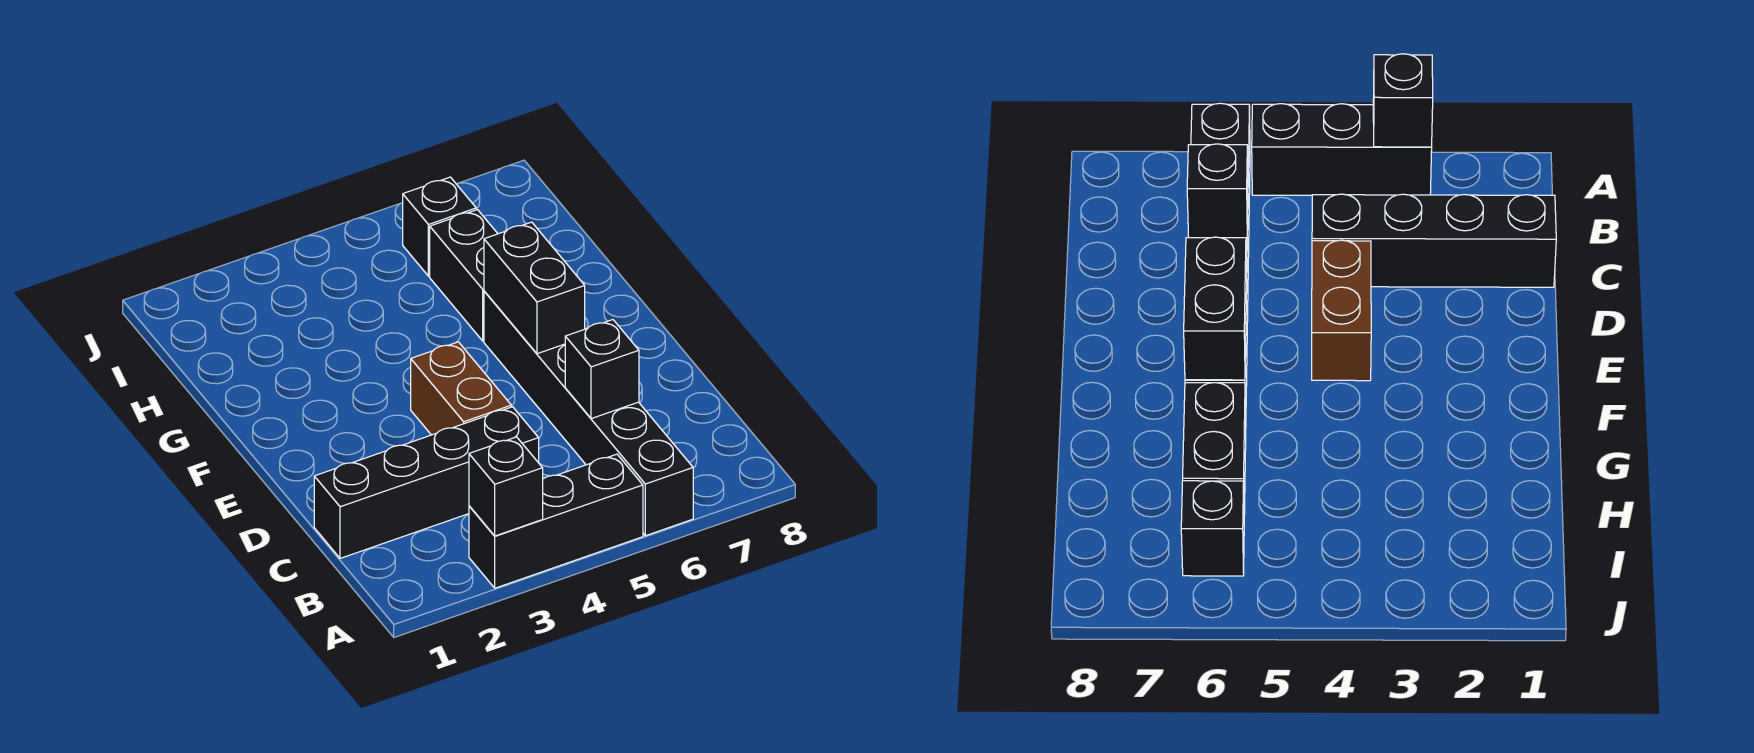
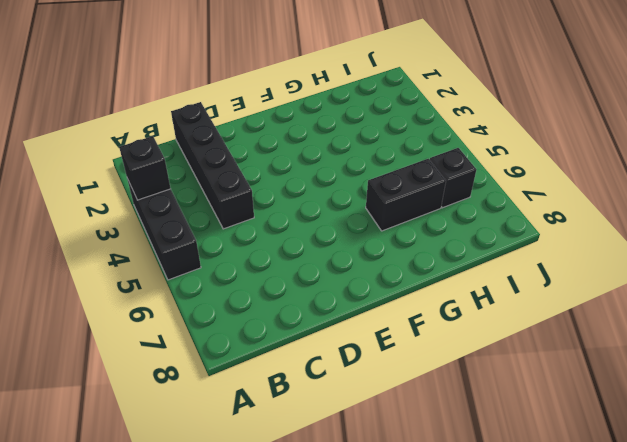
none -> black brick A6:F6 level 1
none -> brown brick D4:E4 level 1

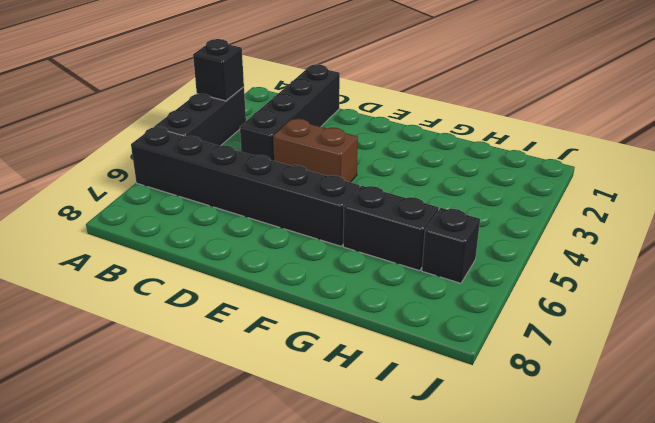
none -> black brick C6 level 2
none -> black brick E6:F6 level 2

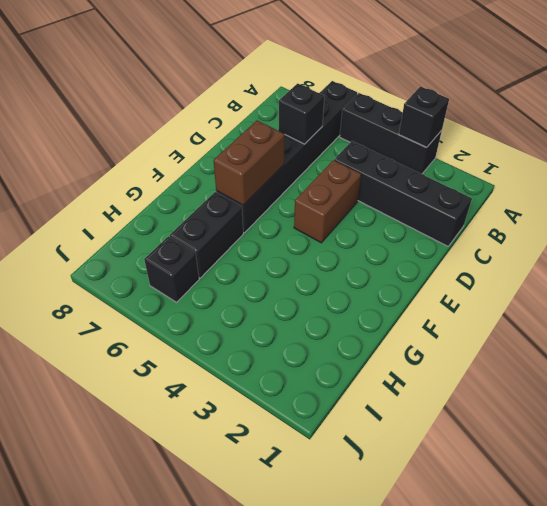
brown brick E6:F6 level 2 -> black brick E6:F6 level 2

